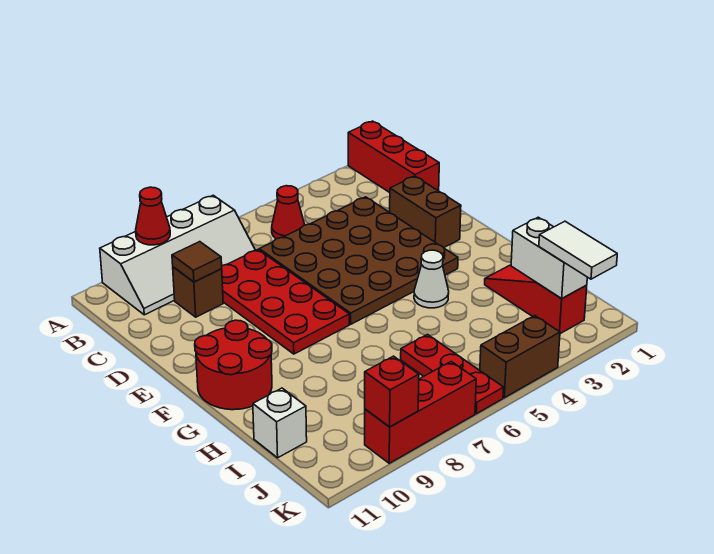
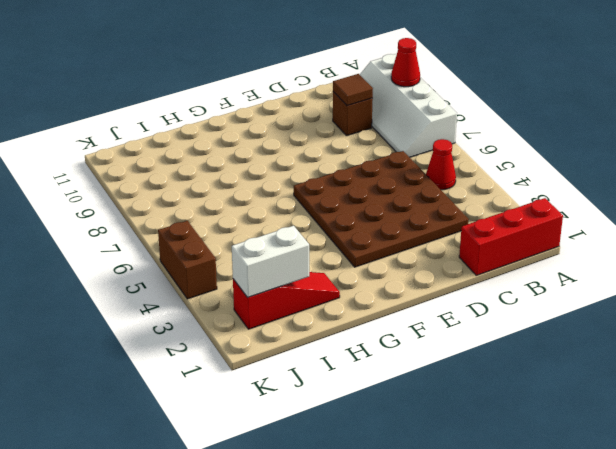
none -> red plate C7:F8 level 1
none -> brown brick D2:E2 level 1
none -> red round brick F10:G11 level 1

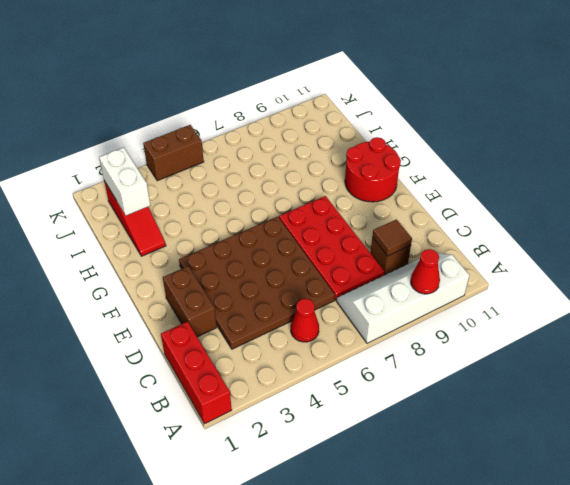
none -> white cone G4 level 1
none -> red plate I6:K6 level 1
none -> white brick I11 level 1

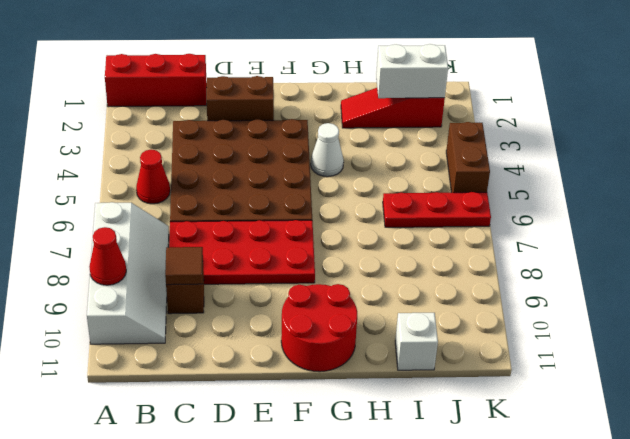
none -> red brick K7:K9 level 1
none -> red brick K9 level 2
none -> white tile J2:K2 level 3

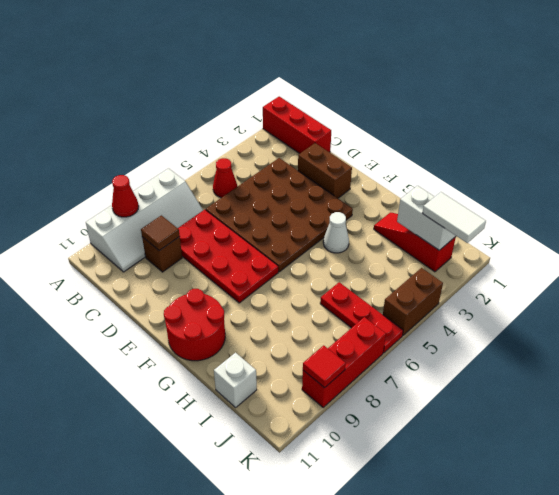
red tile K9 level 2 -> red brick K9 level 2

